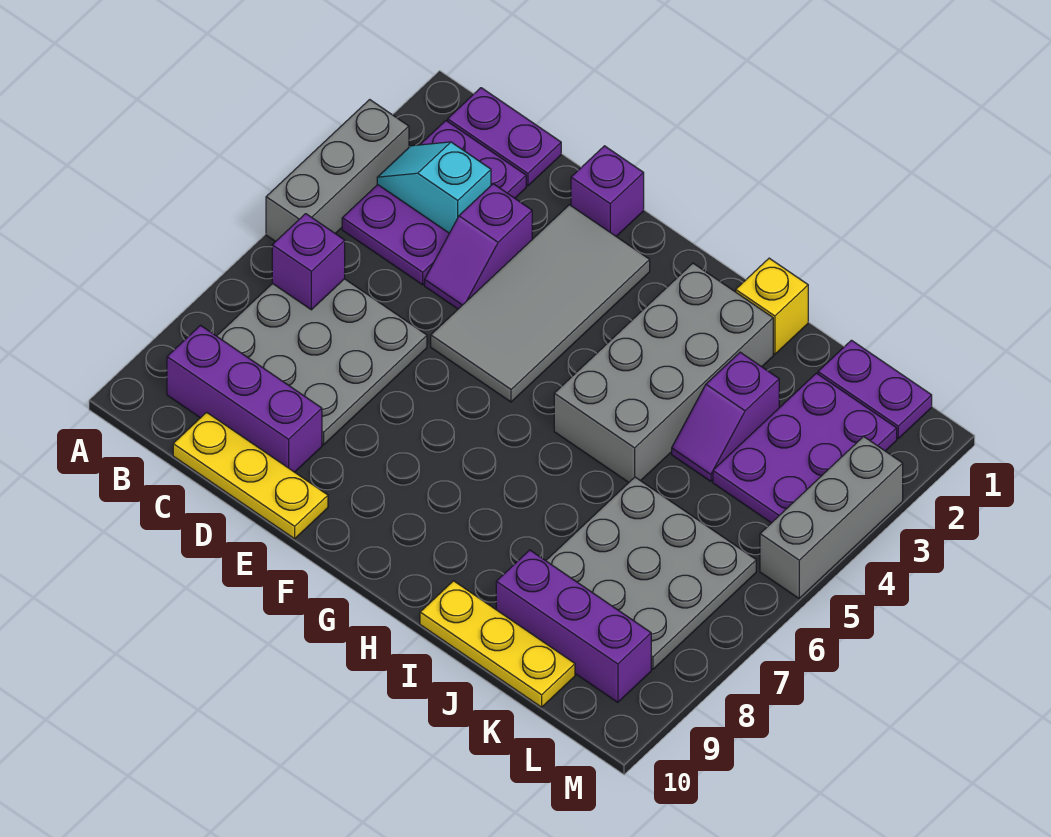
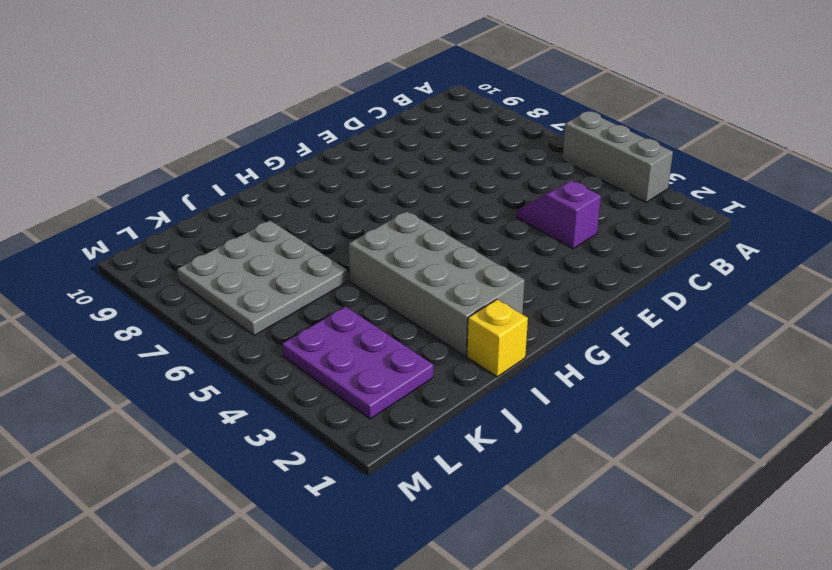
none -> purple plate B1:C1 level 1
none -> purple plate B2:C4 level 1
none -> grey plate B6:D8 level 1

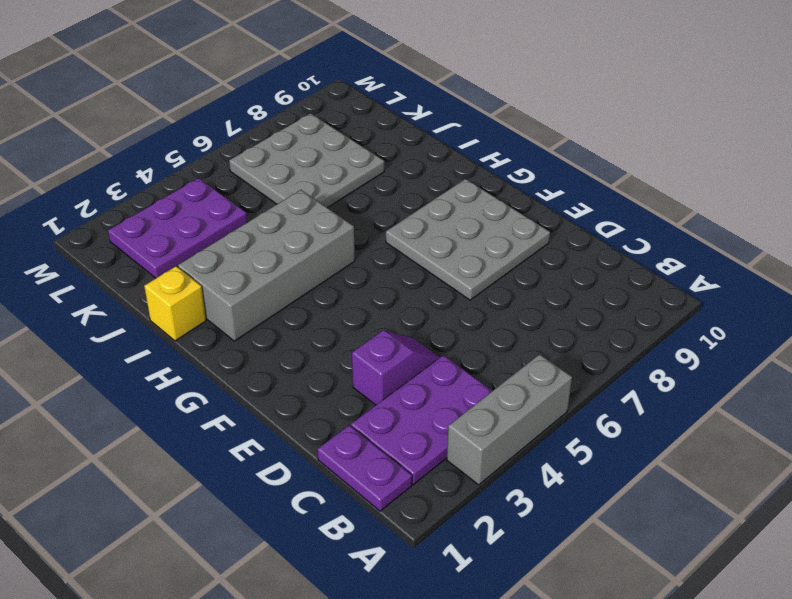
grey plate E7:G9 level 1 -> grey plate B6:D8 level 1
none -> purple brick B9:D9 level 1
none -> yellow plate C10:E10 level 1
none -> purple brick E1 level 1

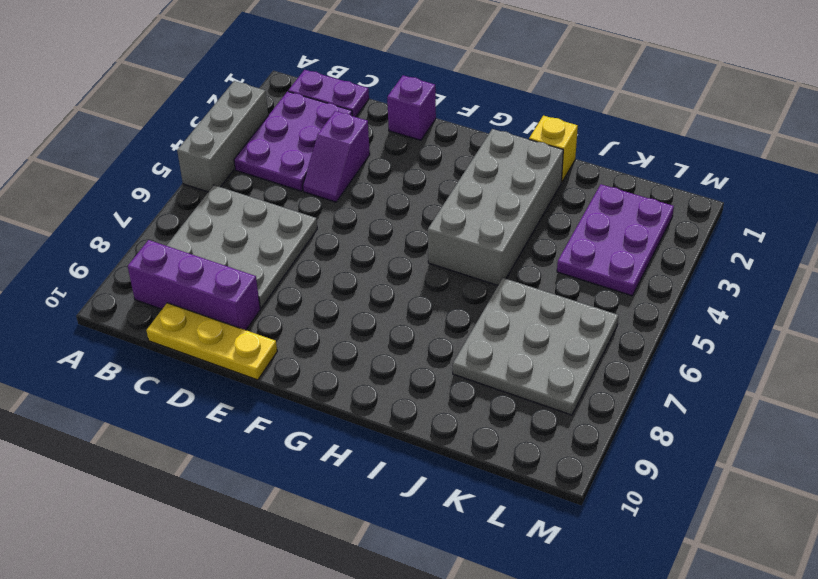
none -> grey tile E2:F5 level 1
none -> yellow plate I10:K10 level 1
none -> purple slope J3:J4 level 1 top 3

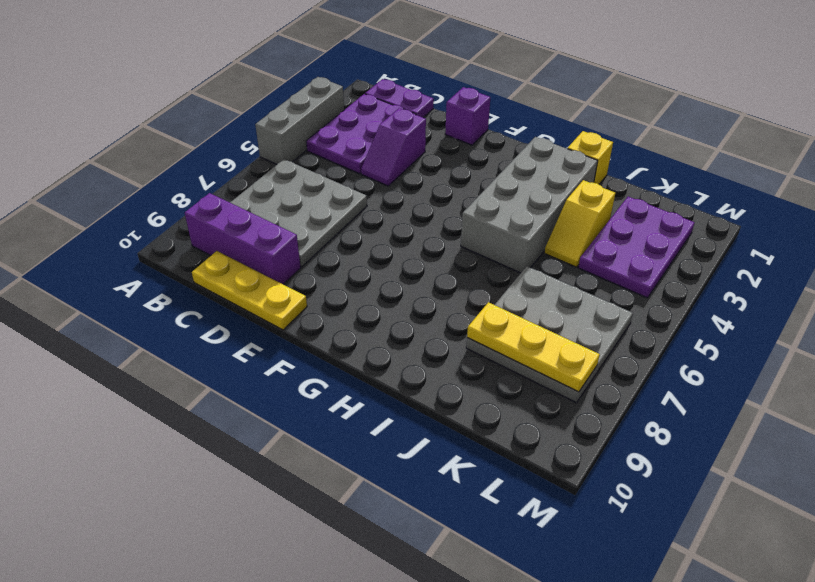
yellow slope J3:J4 level 1 top 3 -> purple slope J3:J4 level 1 top 3
yellow plate J8:L8 level 2 -> yellow plate I10:K10 level 1
none -> grey tile E2:F5 level 1
none -> purple brick J9:L9 level 1
none -> purple plate K1:L1 level 1

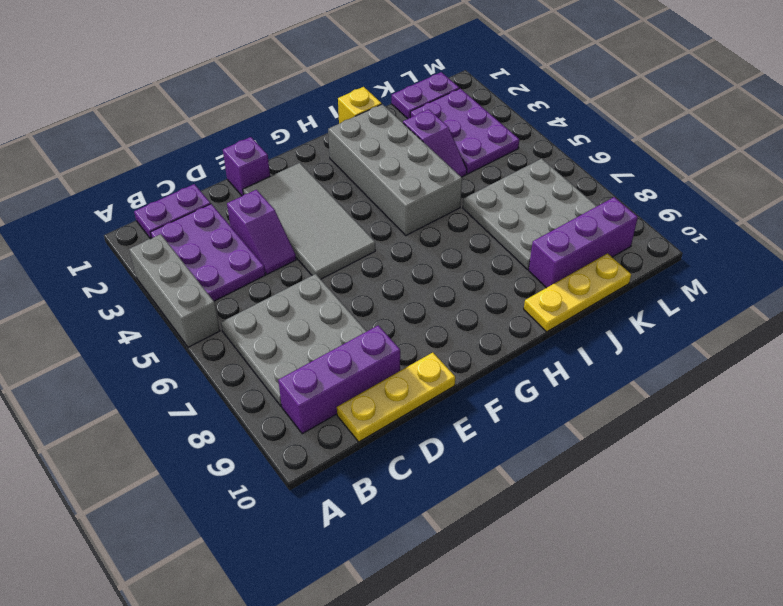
none -> grey brick M3:M5 level 1
none -> cyan slope B3:C3 level 2 top C
none -> purple brick B6 level 2

